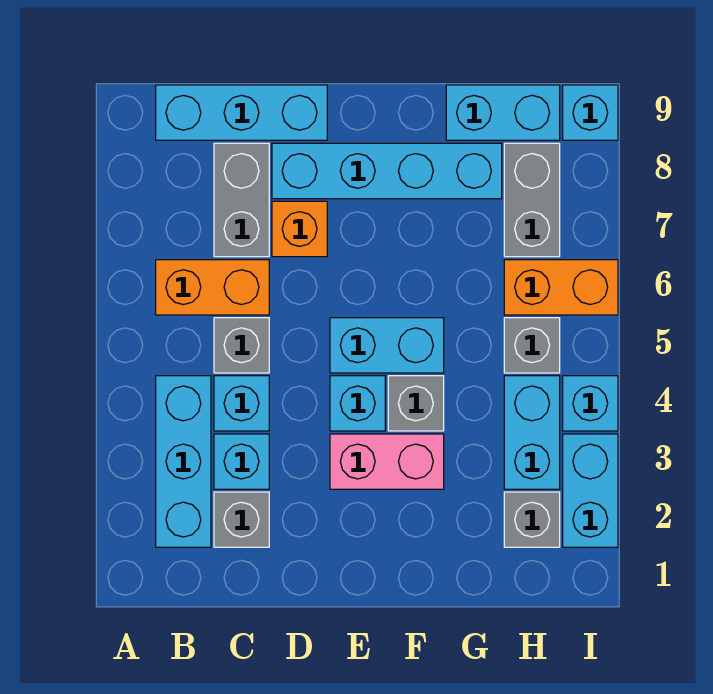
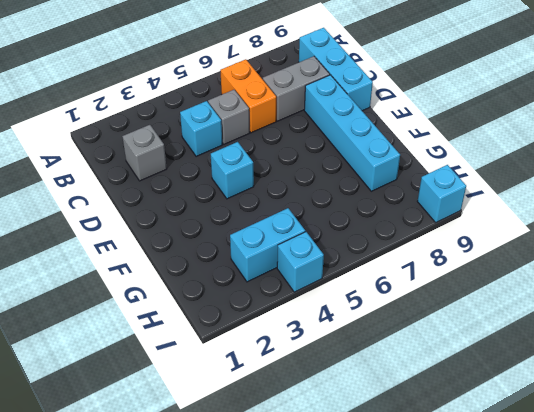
none -> cyan brick B2:B4 level 1
none -> cyan brick C3 level 1
none -> orange brick D7 level 1

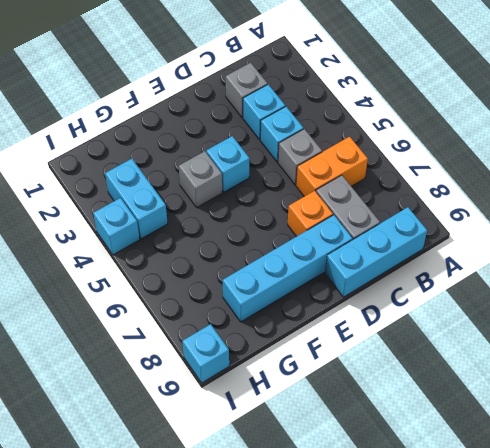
none -> cyan brick B2:B4 level 1
none -> pink brick E3:F3 level 1
none -> cyan brick E5:F5 level 1

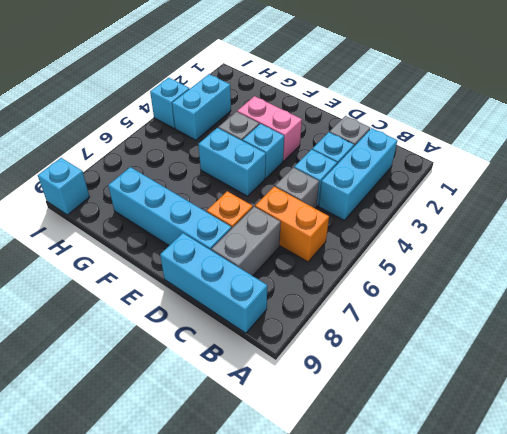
none -> cyan brick G9:H9 level 1
none -> grey brick H2 level 1
none -> grey brick H5 level 1

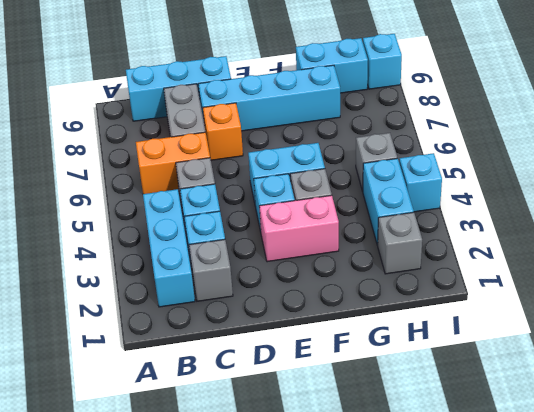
none -> orange brick H6:I6 level 1
none -> grey brick H7:H8 level 1
none -> cyan brick I2:I3 level 1

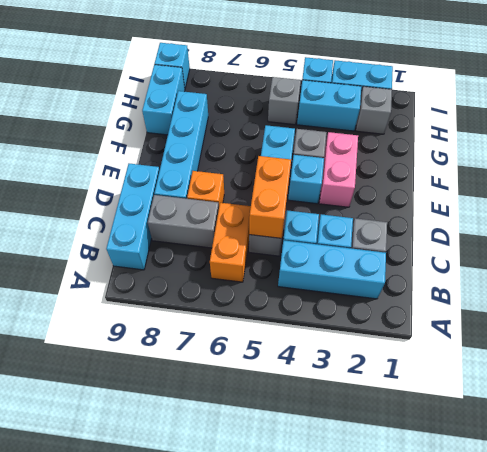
orange brick C5:D5 level 2 -> orange brick H6:I6 level 1
none -> grey brick H7:H8 level 1

